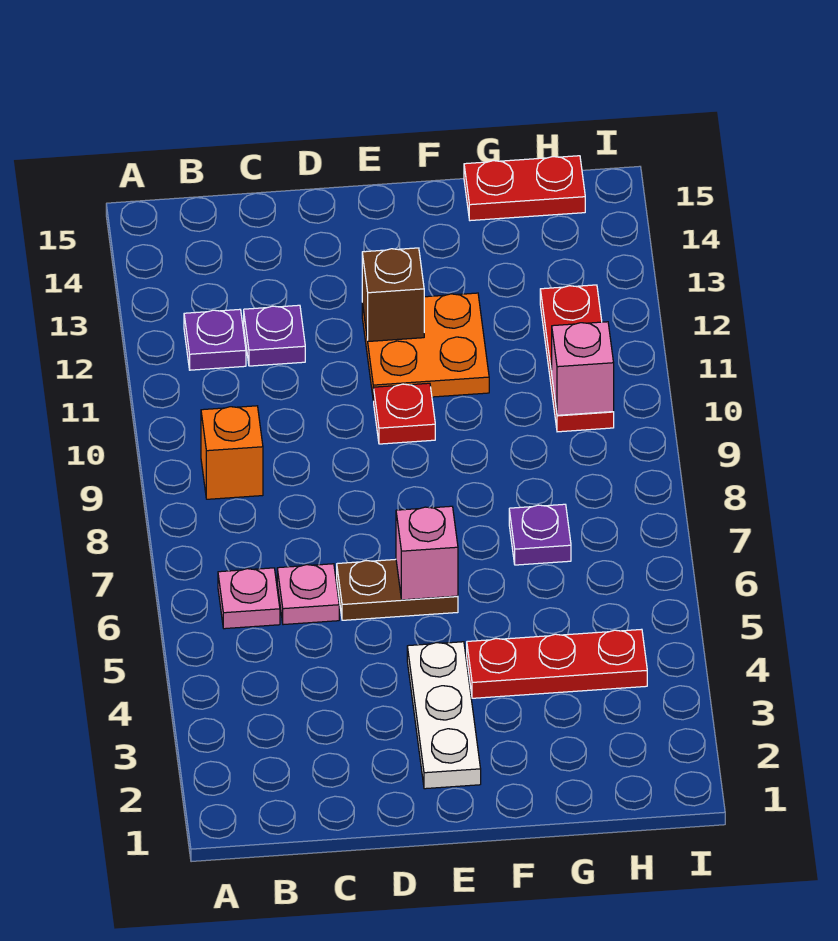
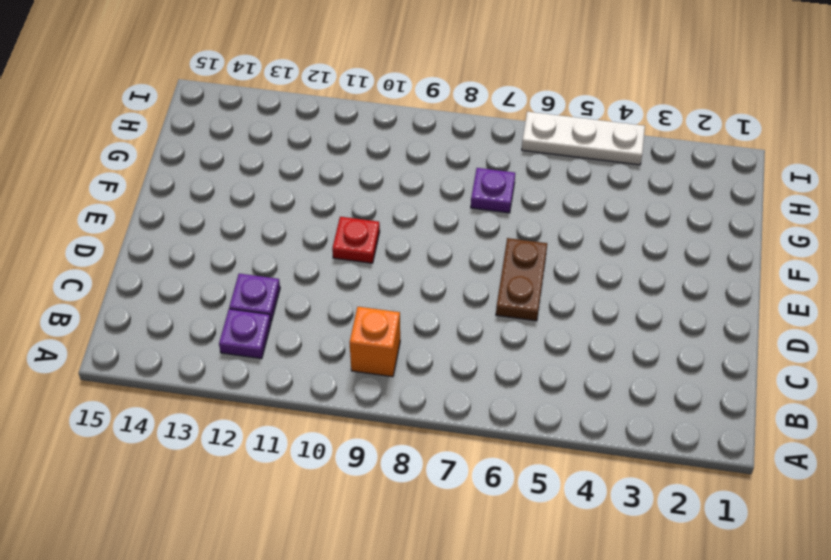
white plate I4:I6 level 1 -> white plate E2:E4 level 1
none -> pink plate B6 level 1
none -> pink plate C6 level 1
none -> orange plate E11:F12 level 1

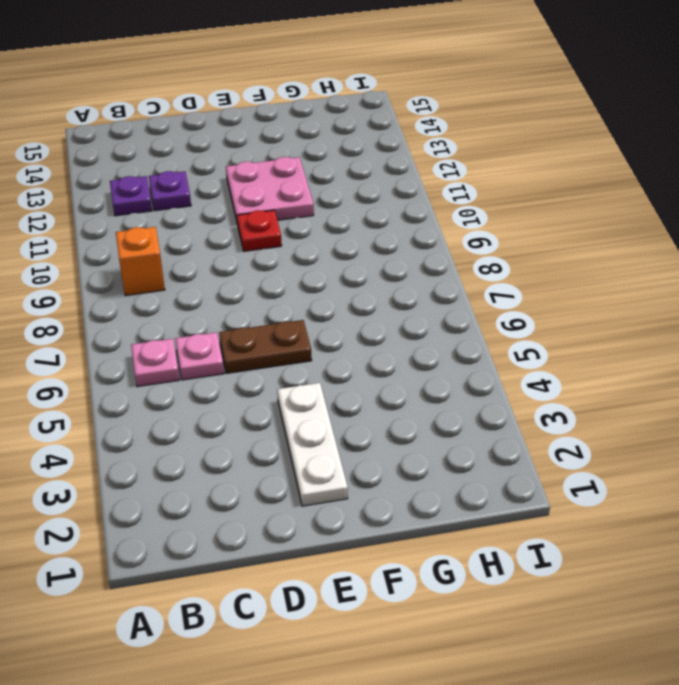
pink plate E11:F12 level 1 -> orange plate E11:F12 level 1
none -> red plate F4:H4 level 1
none -> purple plate G7 level 1
none -> red plate G15:H15 level 1

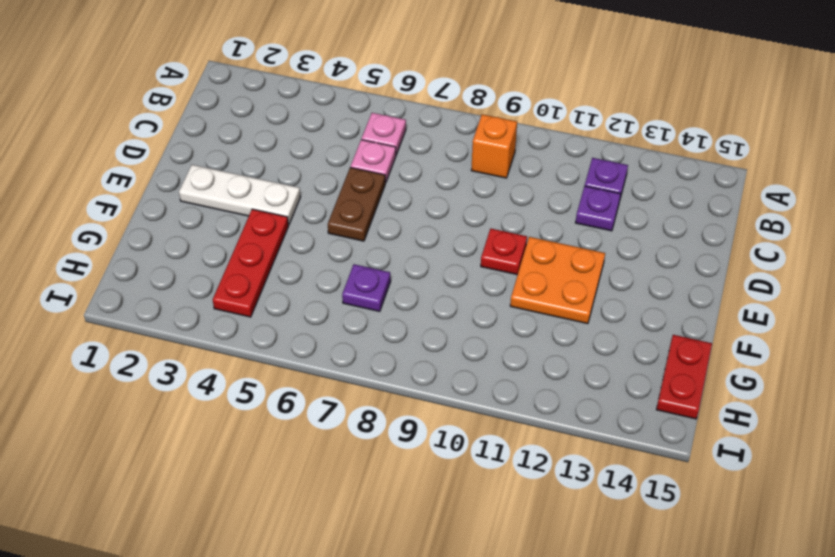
none -> red plate H10:H12 level 1
none -> pink brick E6 level 2
none -> brown brick E12 level 2

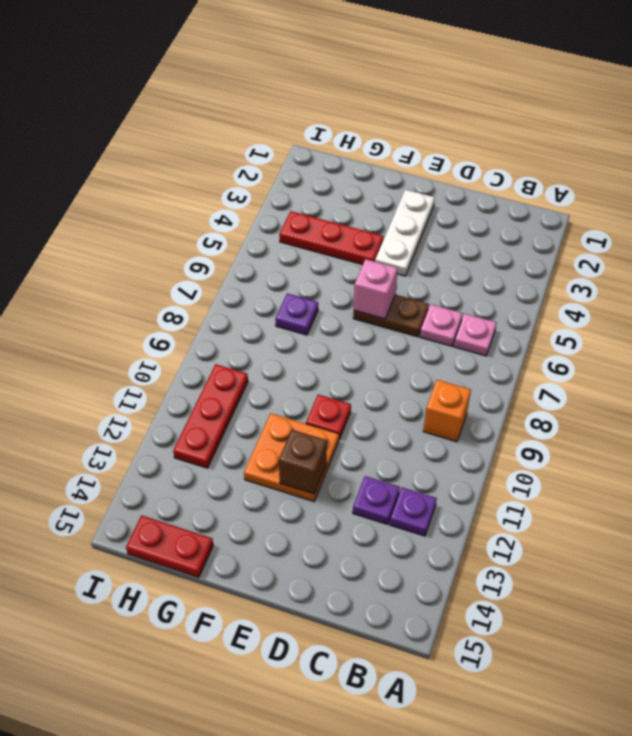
none -> pink brick H10 level 2

